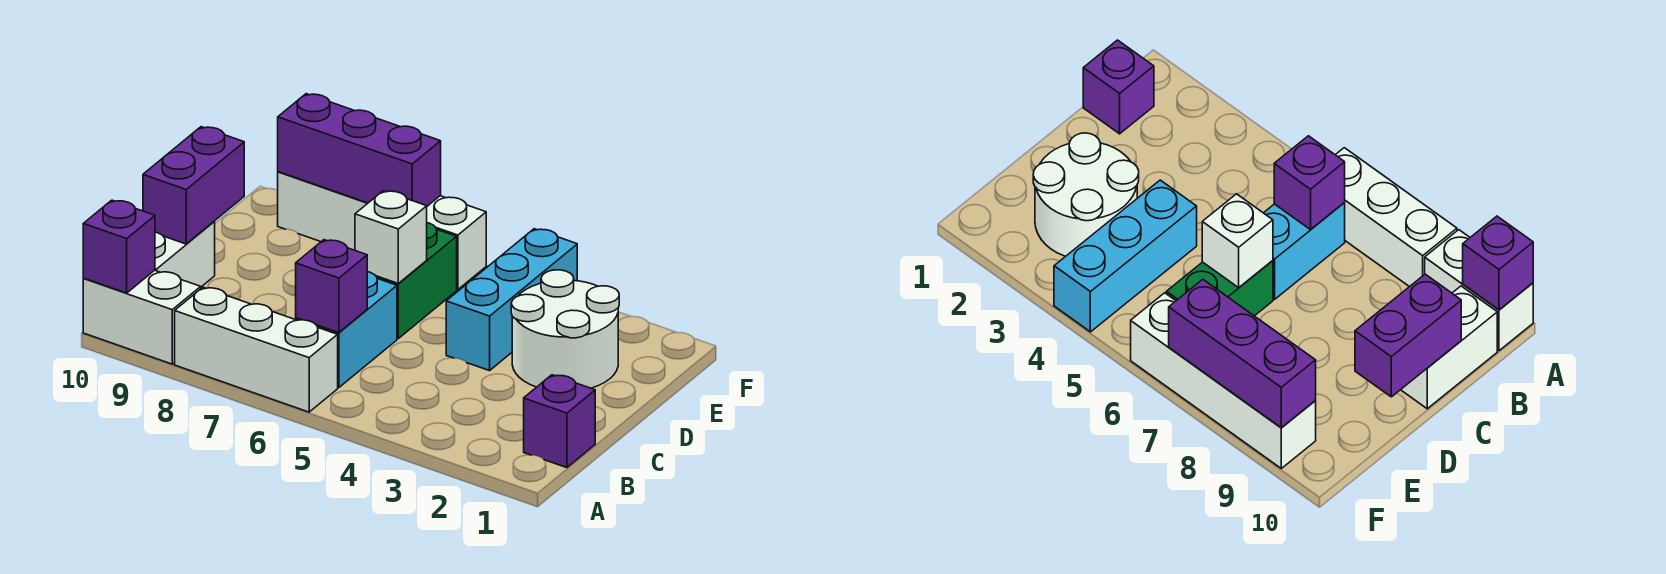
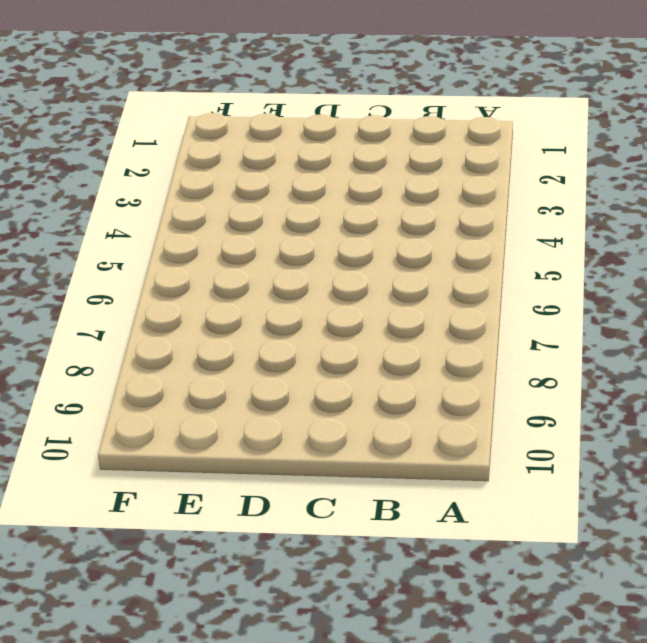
none -> white brick A6:A8 level 1
none -> white brick A9:A10 level 1
none -> purple brick B1 level 1

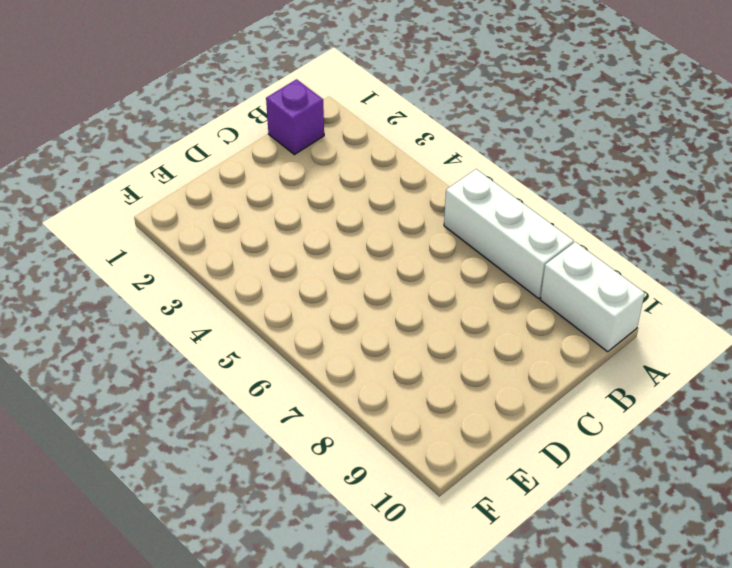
none -> cyan brick B6:C6 level 1
none -> white brick B10:C10 level 1
none -> white round brick D2:E3 level 1

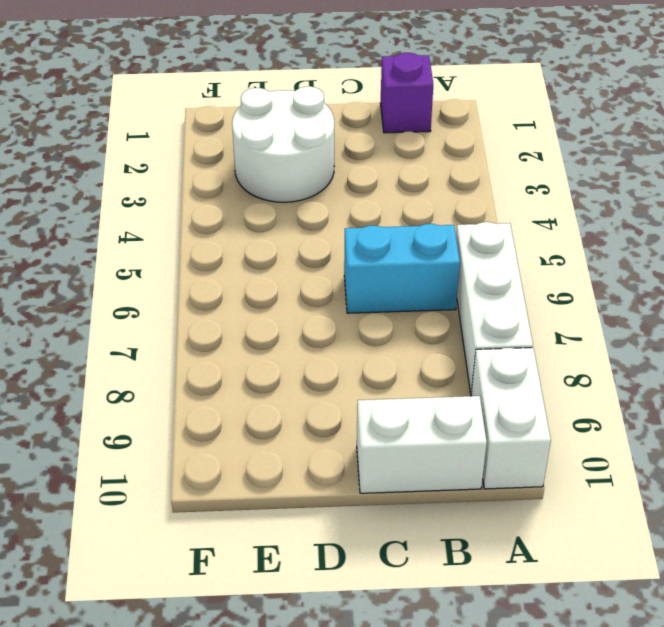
none -> cyan brick D4:F4 level 1
none -> green brick D6:E6 level 1
none -> white brick F6:F9 level 1

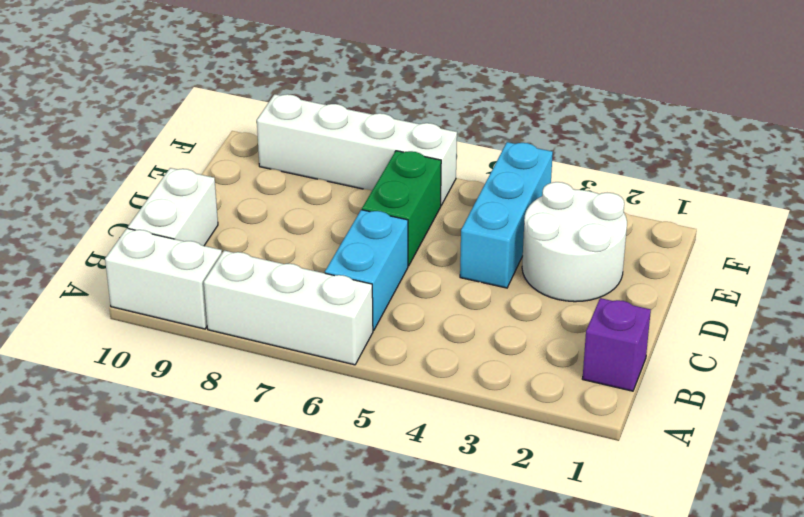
none -> purple brick A10 level 2
none -> purple brick B6 level 2
none -> purple brick C10:D10 level 2

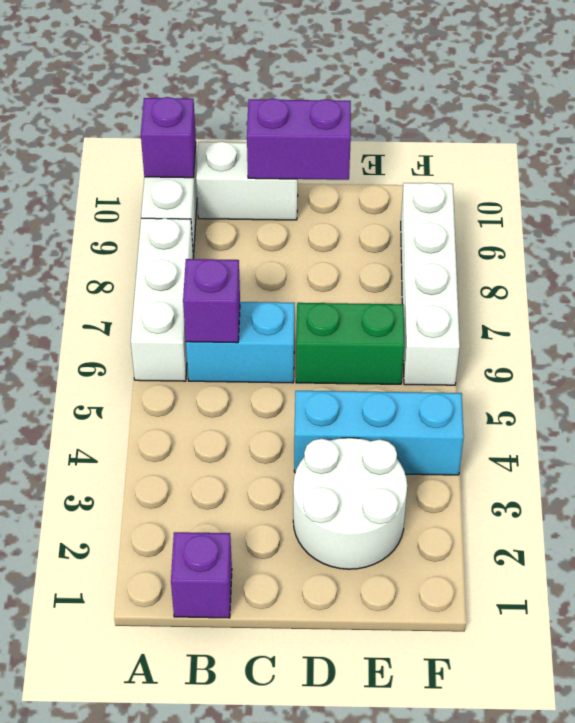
none -> white brick D6 level 2
none -> purple brick F7:F9 level 2

